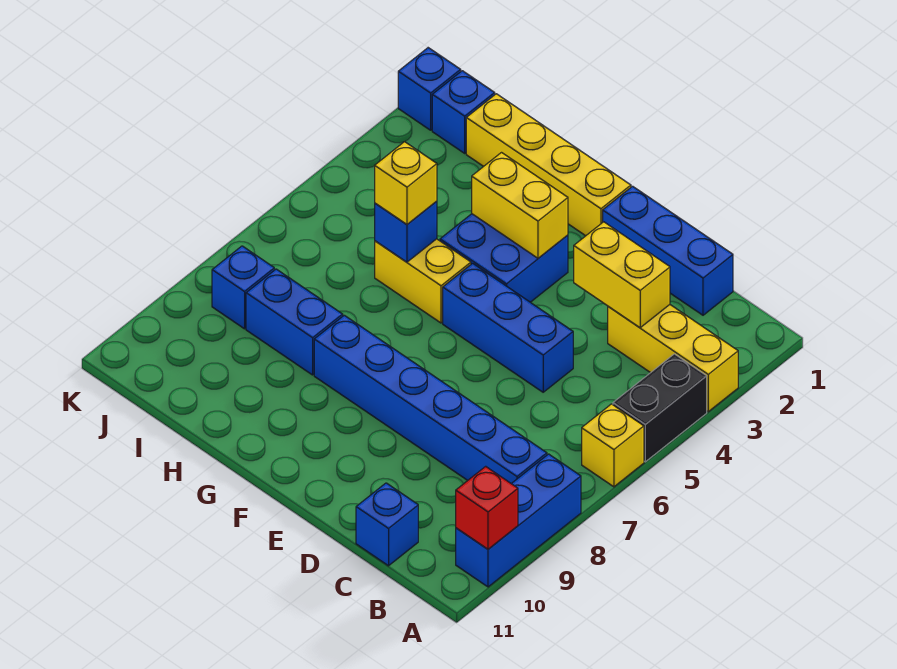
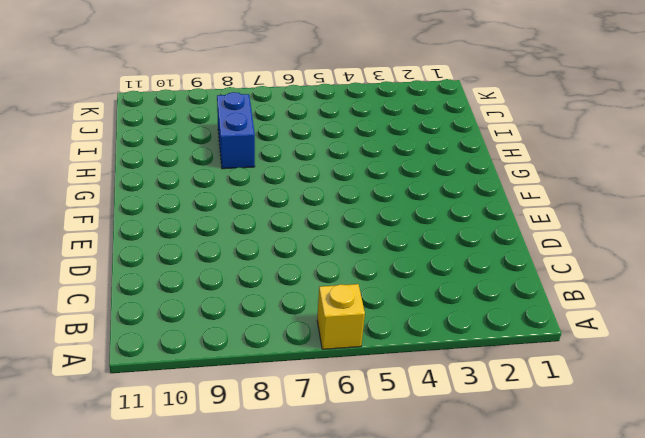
none -> yellow brick A3:C3 level 1
none -> black brick A4:A5 level 1
none -> blue brick A8:A10 level 1

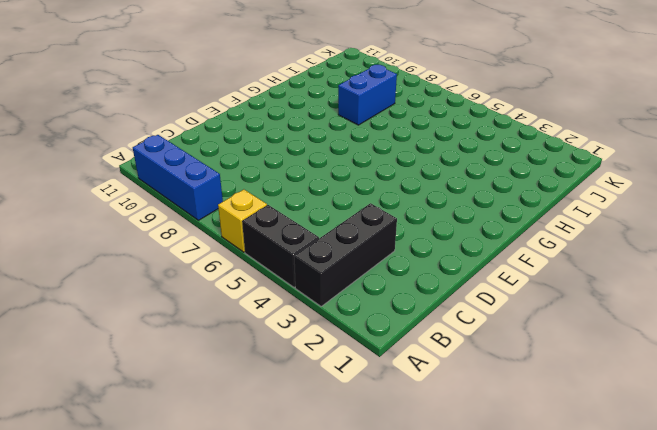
black brick A3:C3 level 1 -> yellow brick A3:C3 level 1
none -> blue brick B8:G8 level 1
none -> blue brick C1:E1 level 1
none -> blue brick C11 level 1

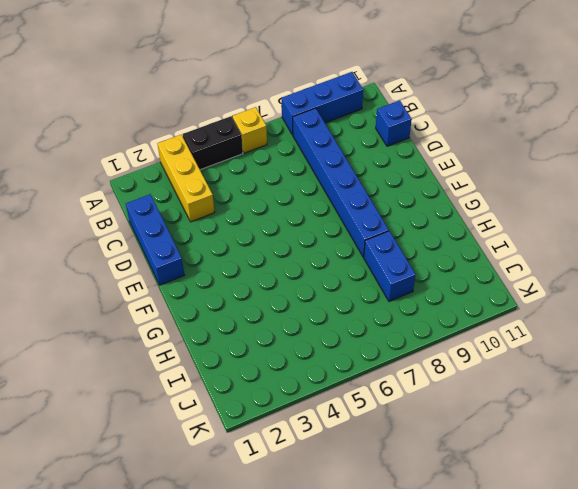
none -> blue brick D5:F5 level 1
none -> yellow brick F1:I1 level 1
none -> blue brick F3:G4 level 1

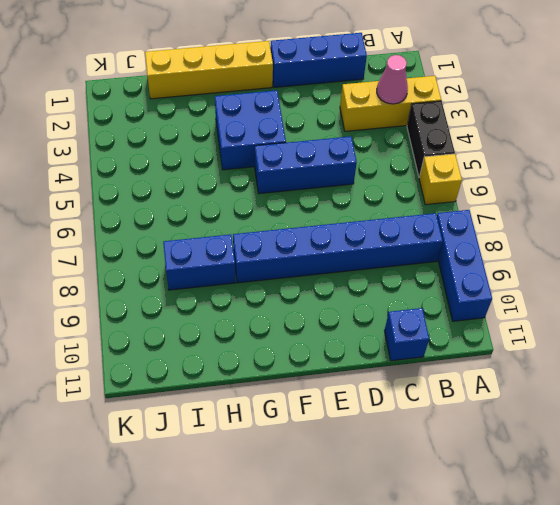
pink cone B3 level 2 -> none
none -> yellow brick G5:H5 level 1
none -> blue brick J1 level 1
none -> blue brick J8 level 1

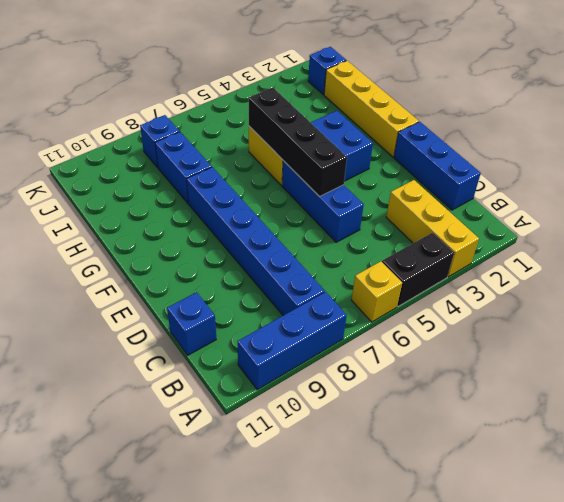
black brick E5:H5 level 2 -> blue brick H5 level 2
none -> blue brick K1 level 1
none -> red brick A10 level 2
none -> yellow brick C3:D3 level 2

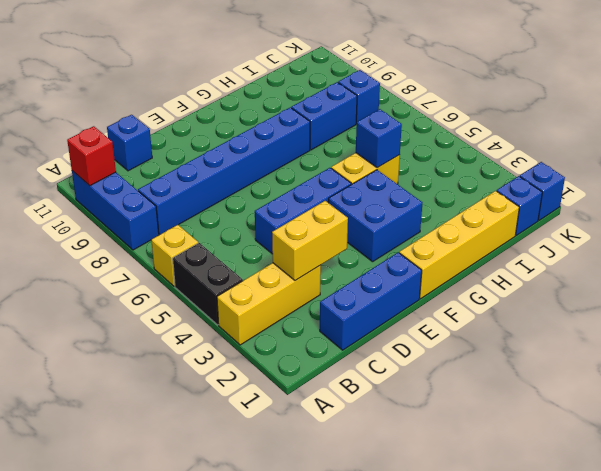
none -> yellow brick F3:G3 level 2
none -> yellow brick H5 level 3

